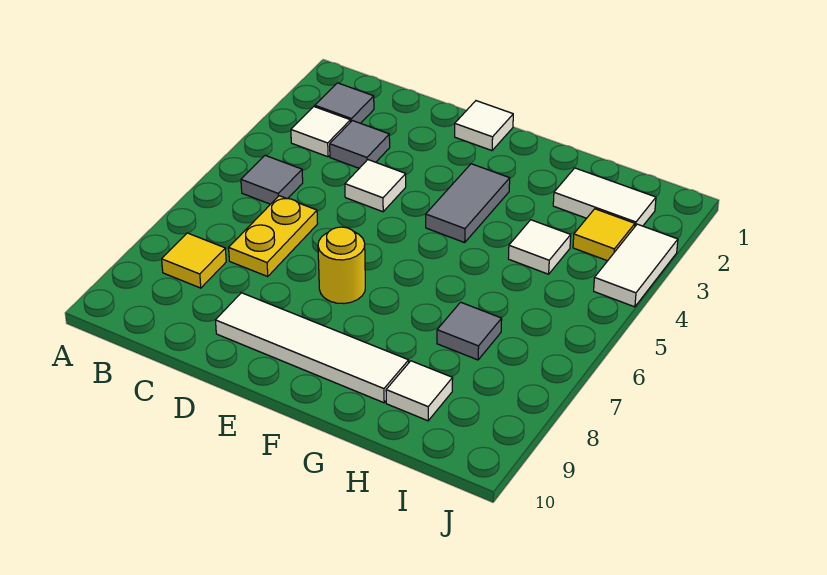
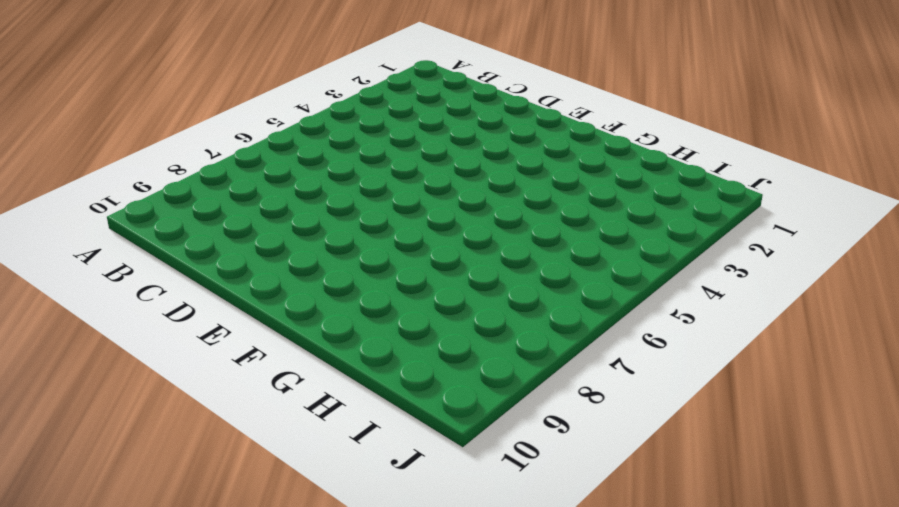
none -> grey tile B2 level 1
none -> white tile B3 level 1
none -> grey tile B5 level 1

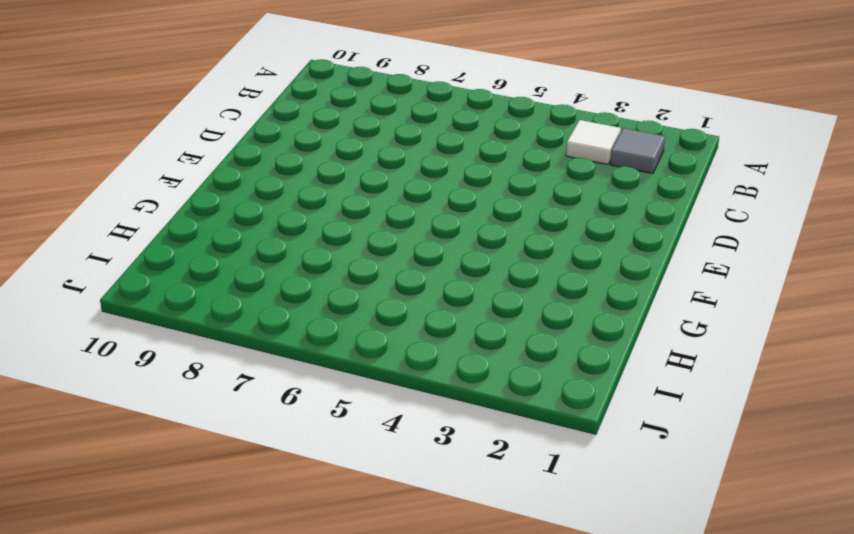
none -> grey tile B5 level 1
none -> yellow tile B8 level 1
none -> grey tile C3 level 1

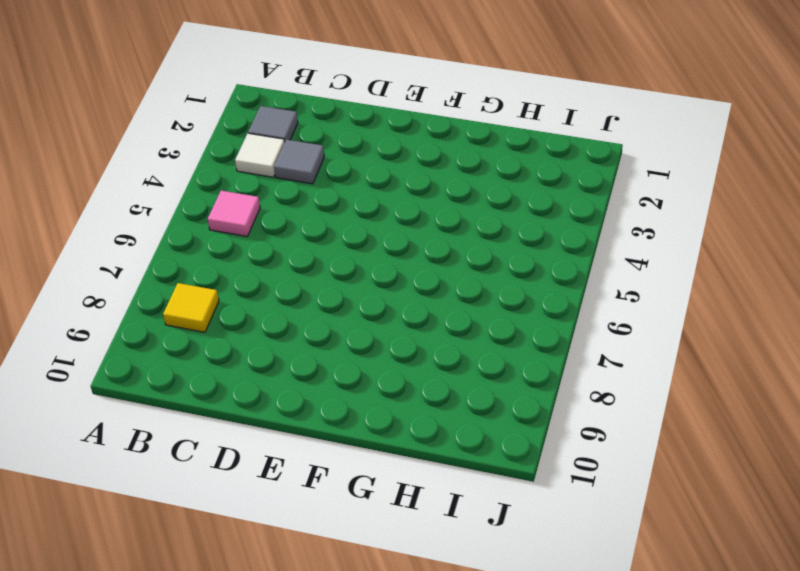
pink tile B5 level 1 -> grey tile B5 level 1
none -> yellow plate C6:C7 level 1
none -> white tile D4 level 1
none -> white tile D9:G9 level 1

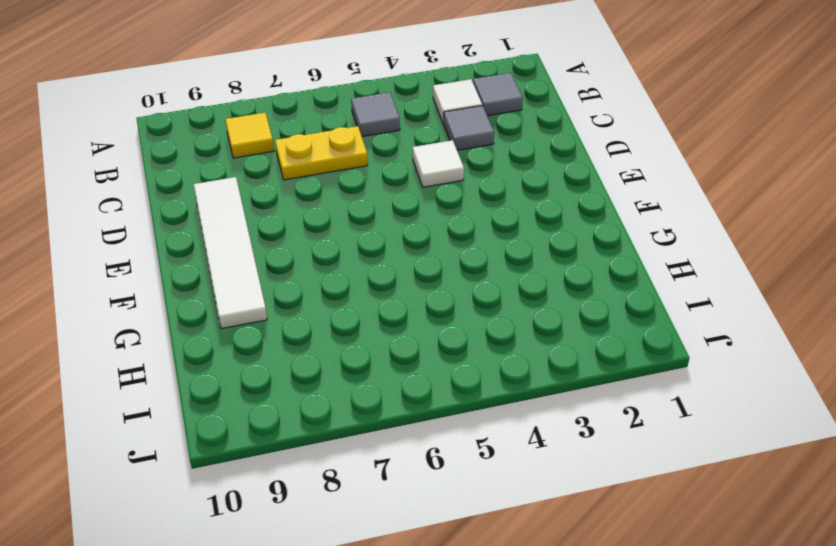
none -> white tile E1 level 1
none -> yellow round brick E7 level 1
none -> grey tile F3:F4 level 1

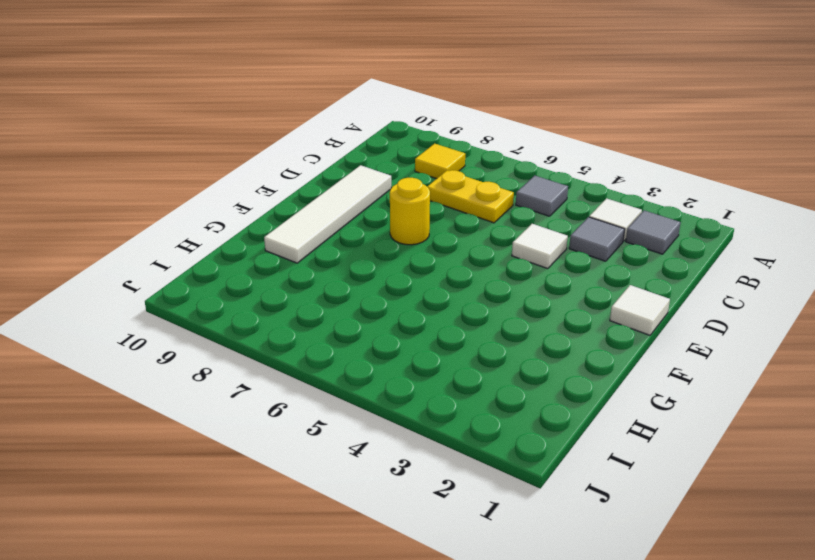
none -> grey tile F3:F4 level 1
none -> white tile H2:I2 level 1
none -> white tile H4 level 1

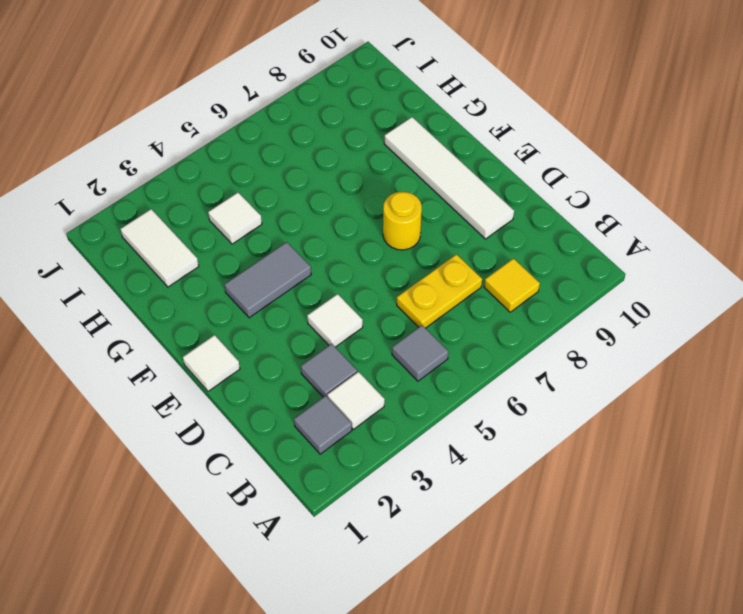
none -> grey tile H7 level 1
none -> white tile H9 level 1
none -> yellow tile I3 level 1

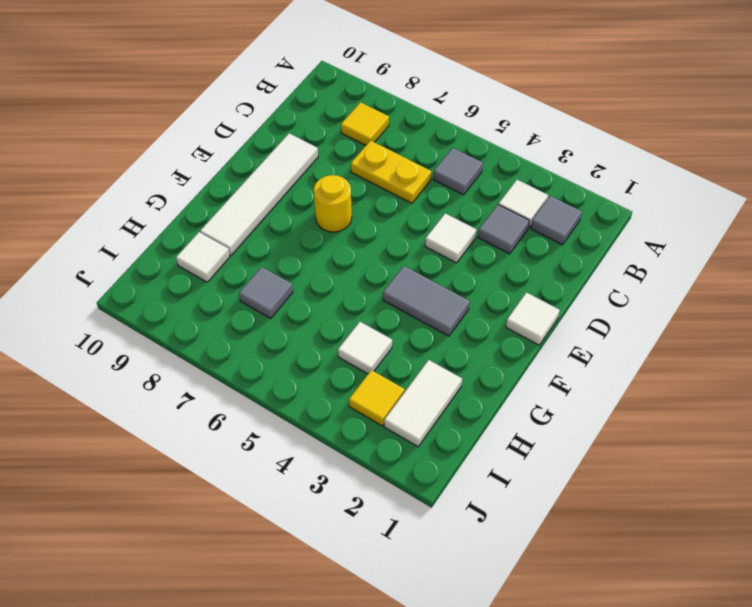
none -> white tile J3:J4 level 1

